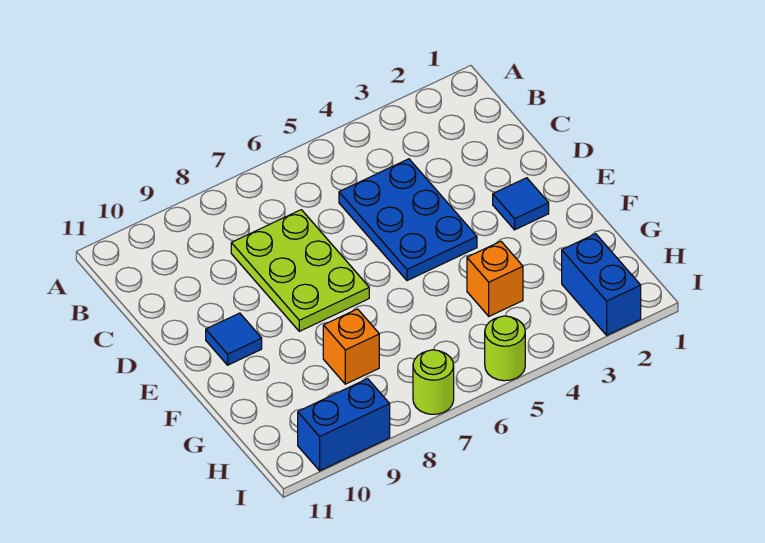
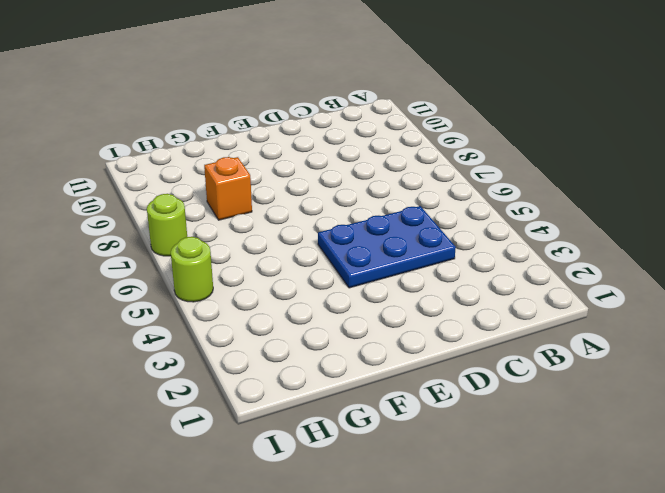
none -> lime plate C7:E8 level 1
none -> blue tile E2 level 1

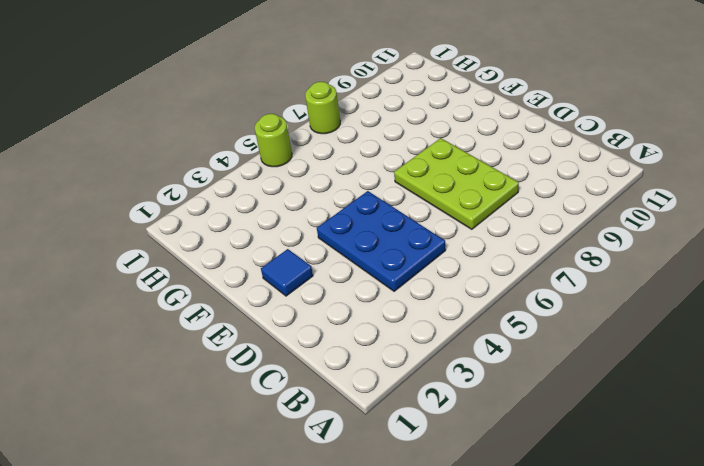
none -> blue tile E10 level 1
none -> orange brick G4 level 1

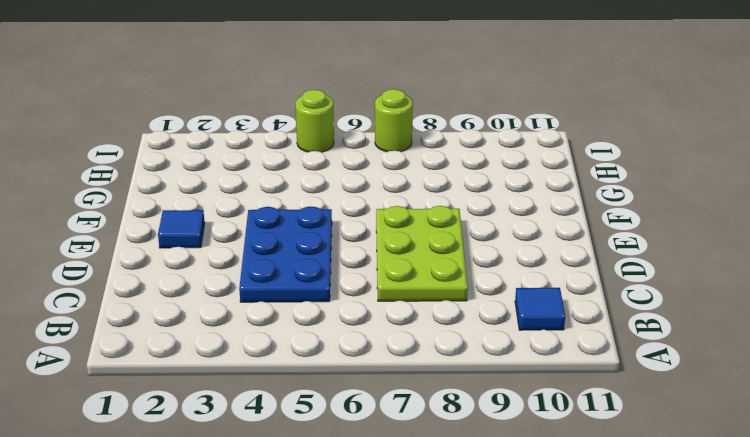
blue tile B10 level 1 -> blue tile E10 level 1
none -> orange brick G4 level 1
none -> orange brick G8 level 1

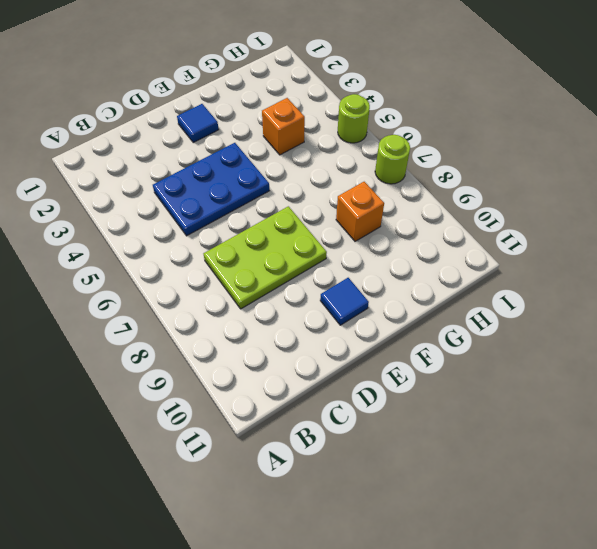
none -> blue brick H2:I2 level 1
none -> blue brick I9:I10 level 1

